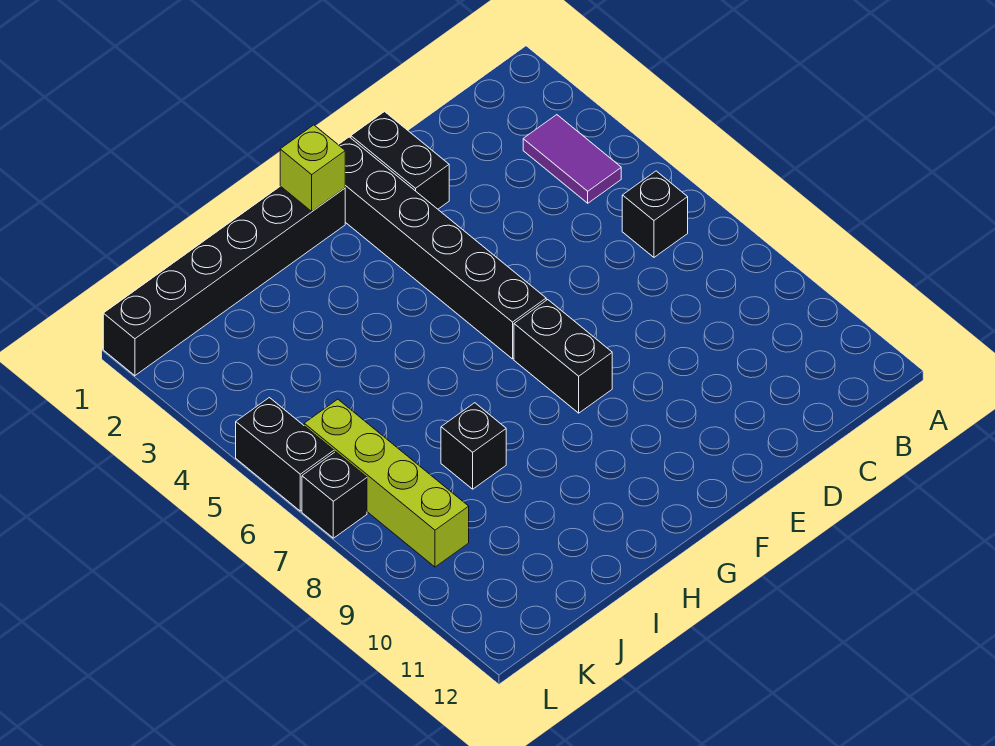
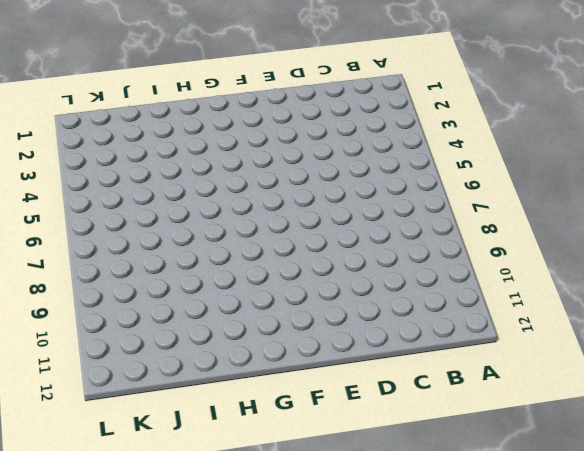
none -> purple tile B3:B4 level 1
none -> black brick B6 level 1

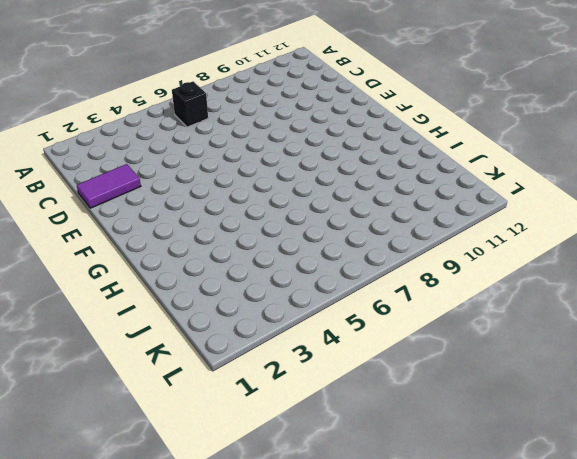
purple tile D1:D2 level 1 -> purple tile B3:B4 level 1
none -> black brick E1:E2 level 1
none -> black brick F1:F6 level 1

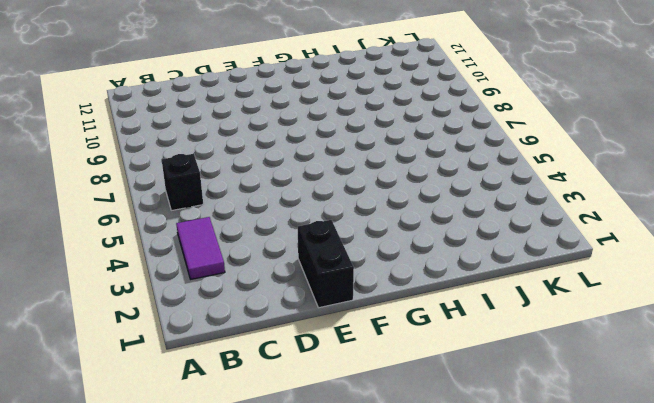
none -> black brick F1:F6 level 1
none -> black brick F7:F8 level 1

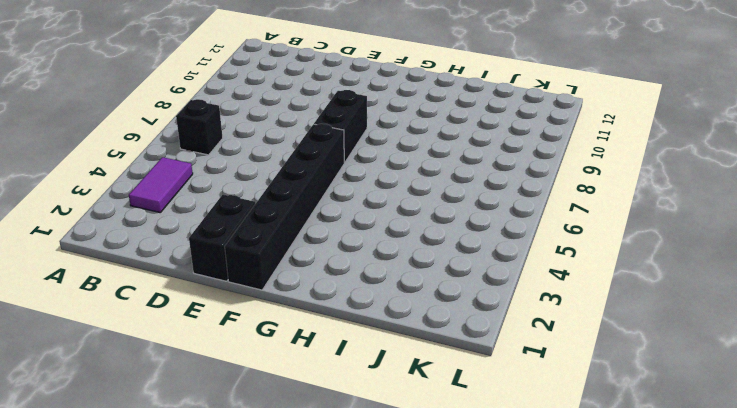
none -> black brick G1:L1 level 1
none -> black brick I8 level 1

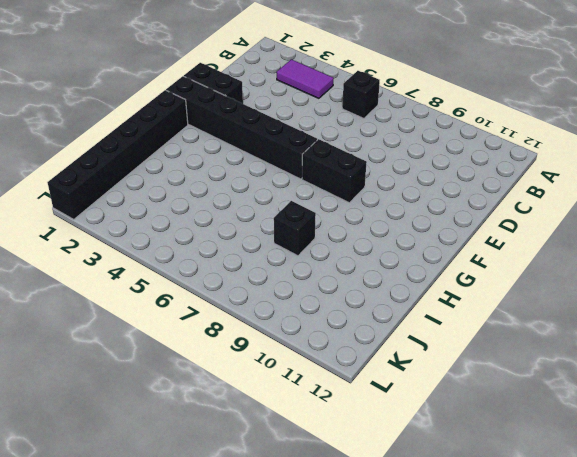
none -> lime brick K6:K9 level 1
none -> black brick L5:L6 level 1

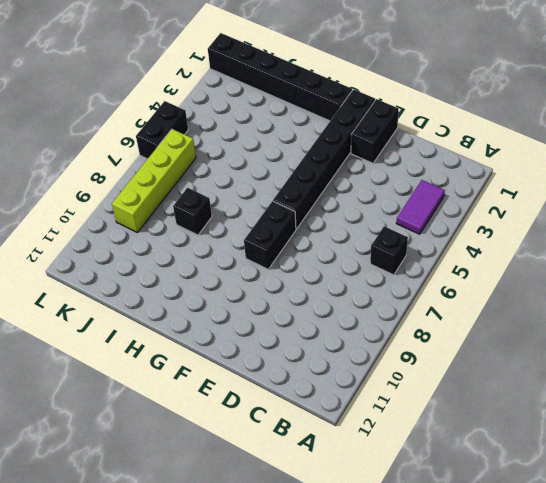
none -> black brick L7 level 1
none -> lime brick G1 level 2

